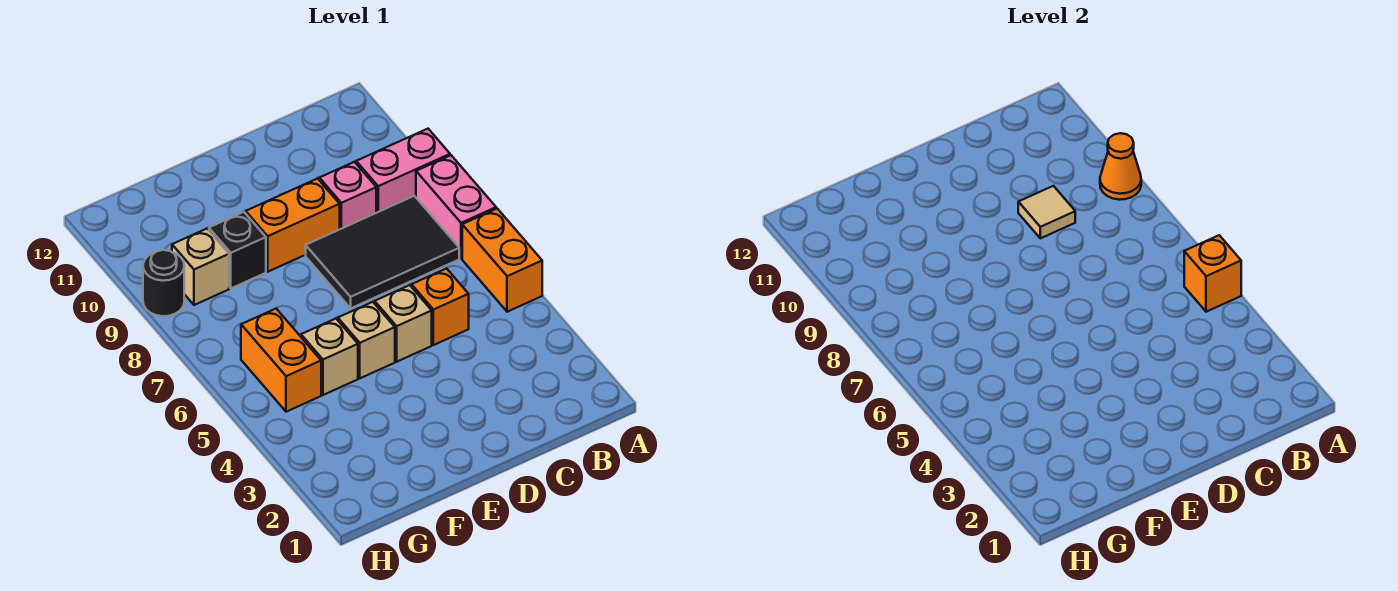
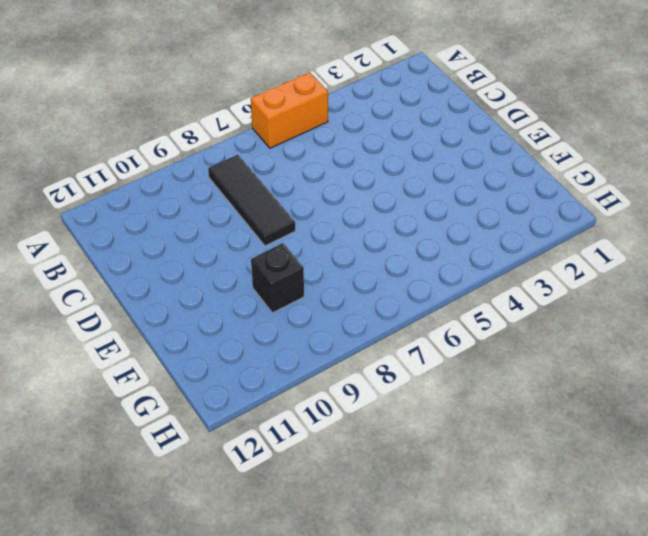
black tile B8:D8 level 1 -> black tile B7:D8 level 1
none -> pink brick A7:A8 level 1
none -> pink brick A9:B9 level 1
none -> orange brick C5 level 1

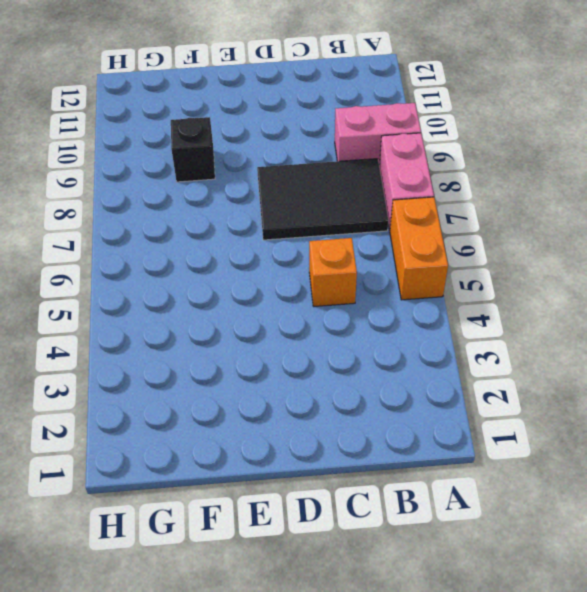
none -> pink brick C9 level 1
none -> tan brick D5 level 1
none -> orange brick D9:E9 level 1

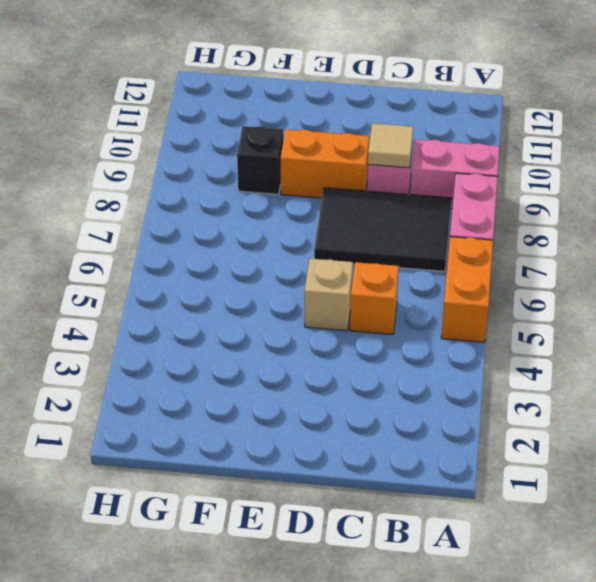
none -> tan brick E5 level 1
none -> tan brick F5 level 1
none -> orange brick G5:G6 level 1

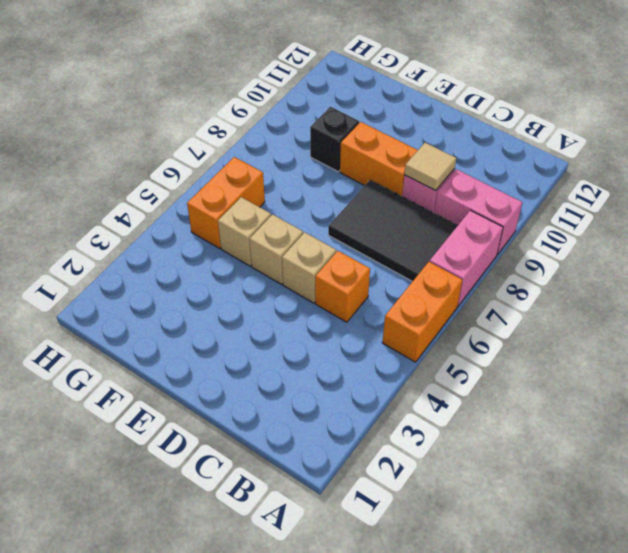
none -> tan brick G9 level 1
none -> black round brick H9 level 1
none -> orange brick A5 level 2

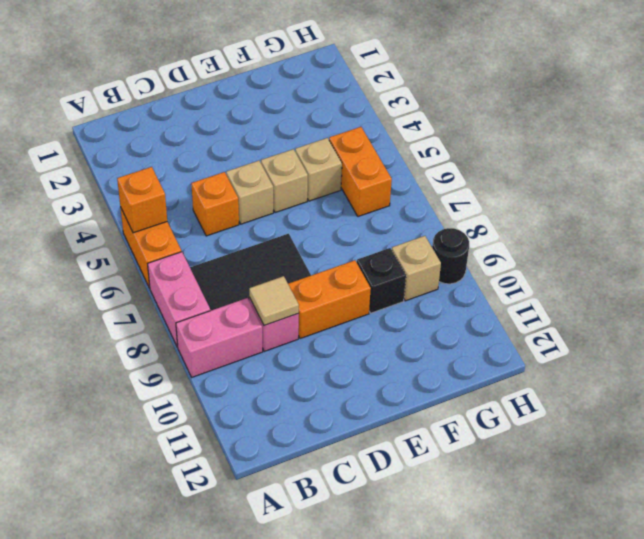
none -> orange cone A9 level 2

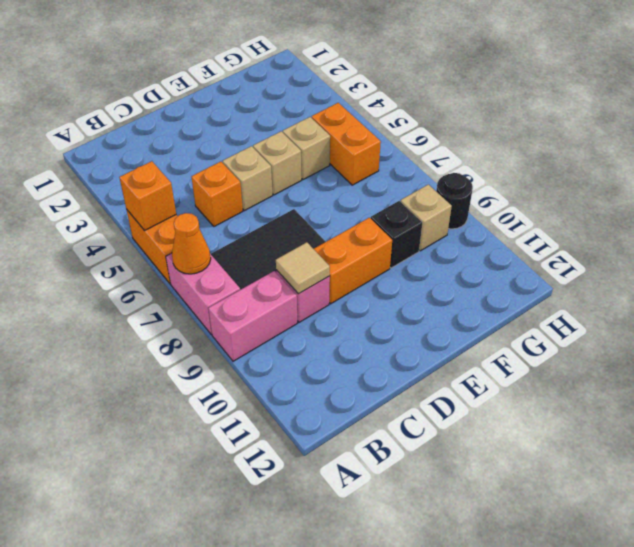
orange cone A7 level 2 -> orange cone A9 level 2

